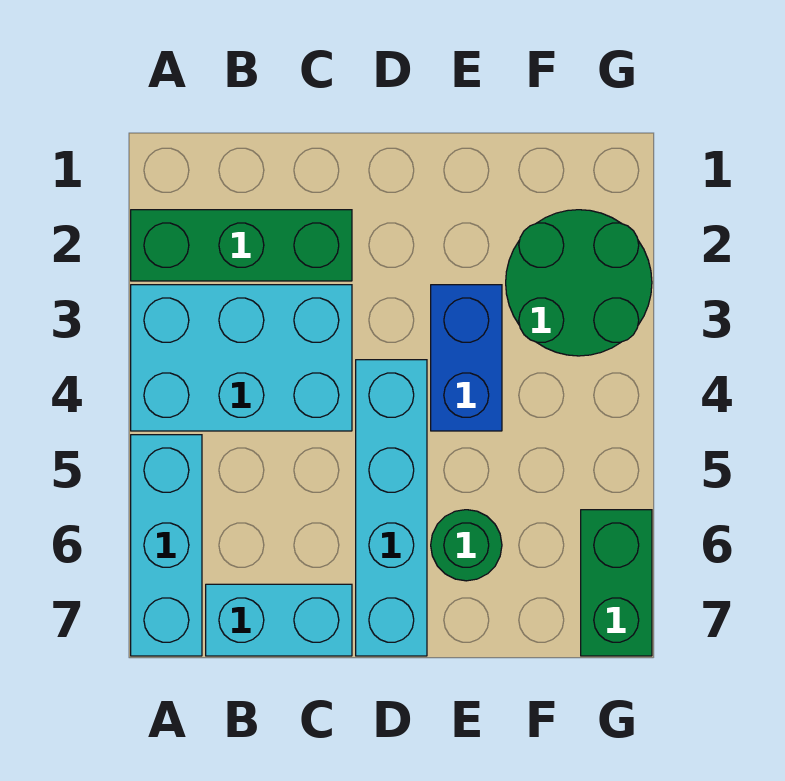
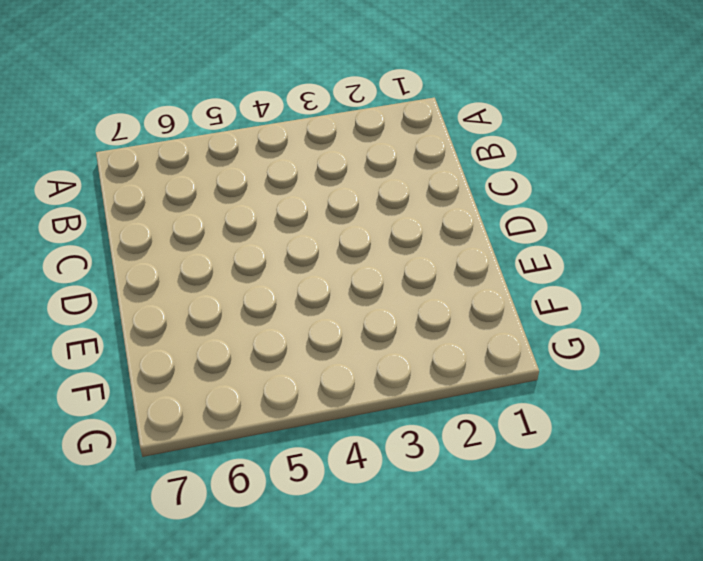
none -> green brick A2:C2 level 1
none -> cyan brick A3:C4 level 1

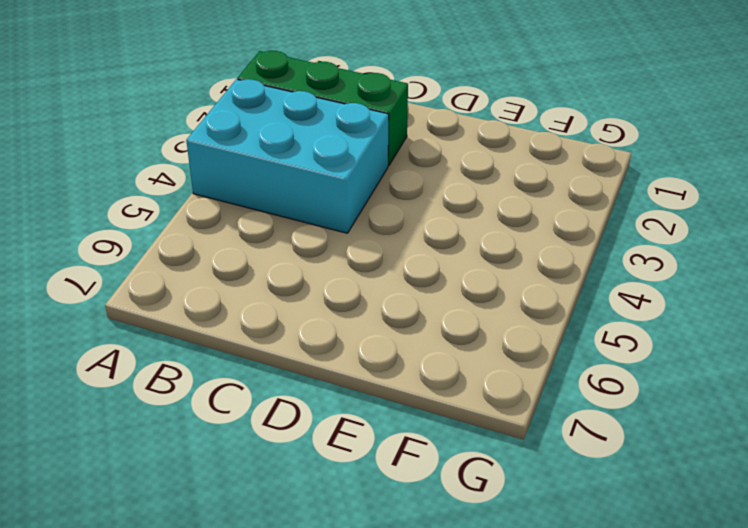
none -> cyan brick A5:A7 level 1
none -> cyan brick B7:C7 level 1

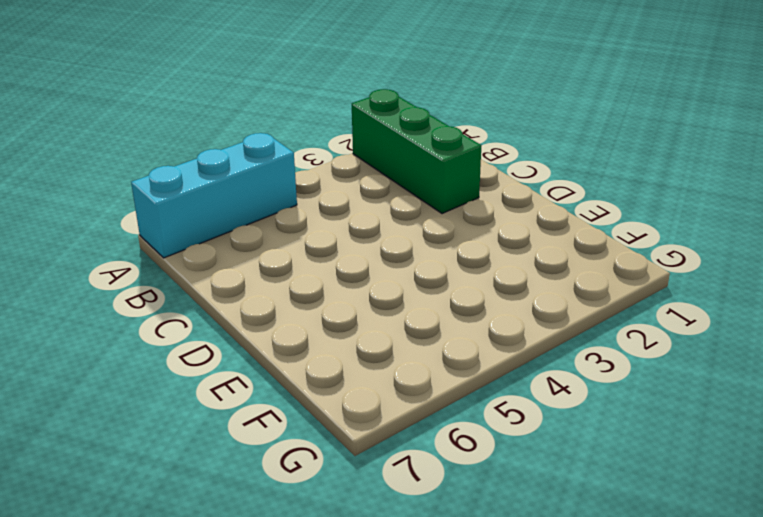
none -> cyan brick A3:C4 level 1
none -> cyan brick B7:C7 level 1

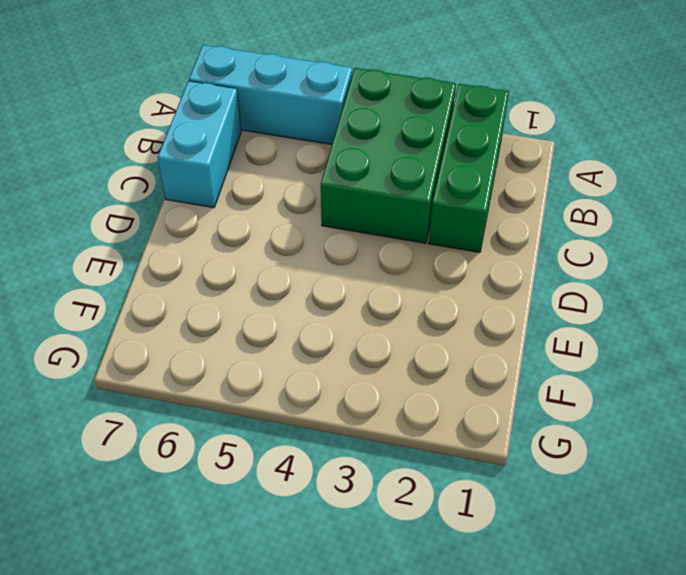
green brick A3:C4 level 1 -> cyan brick A3:C4 level 1
none -> cyan brick D4:D7 level 1
none -> blue brick E3:E4 level 1

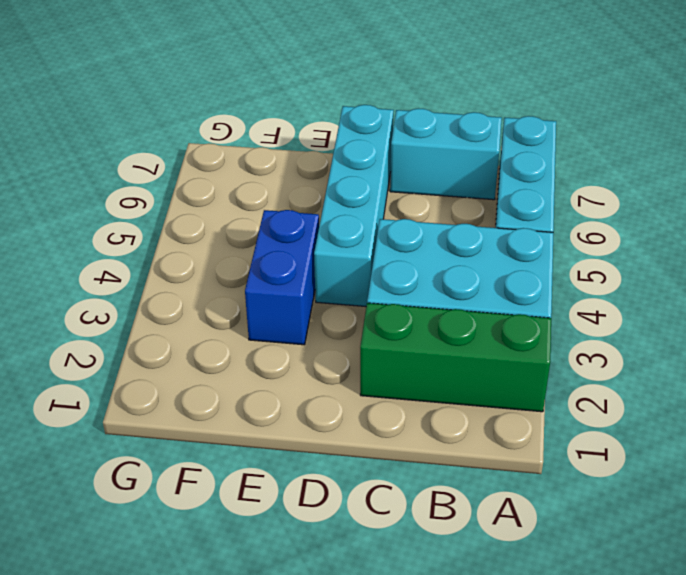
none -> green round brick E6 level 1
none -> green round brick F2:G3 level 1

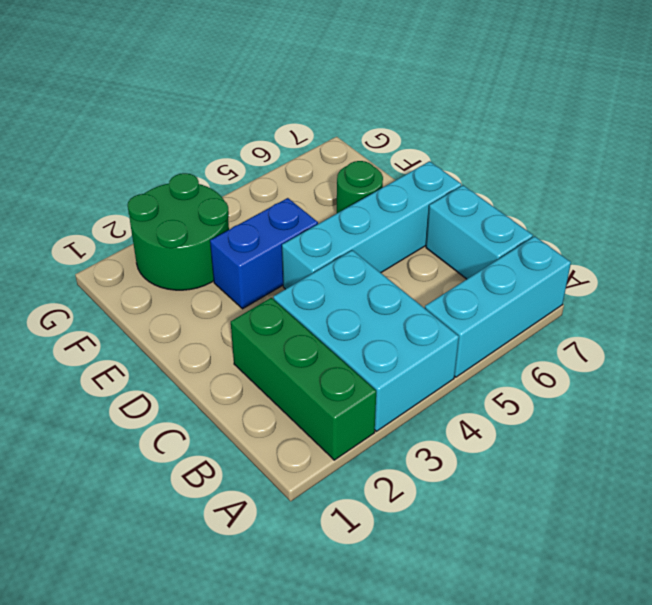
none -> green brick G6:G7 level 1

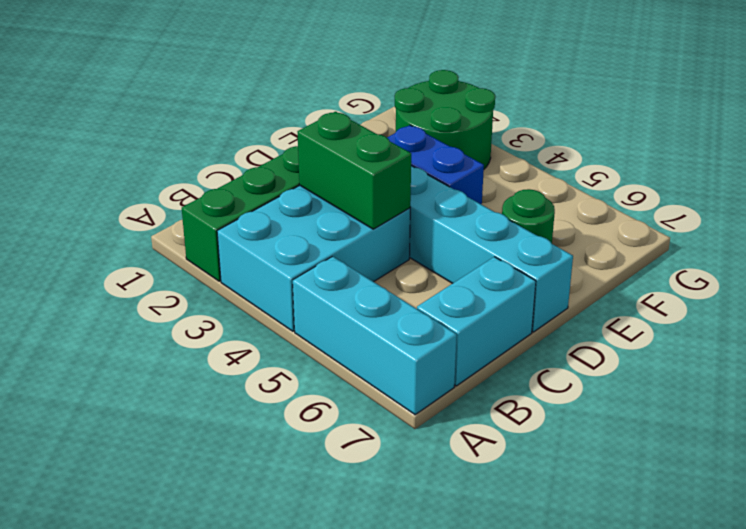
green brick C3:C4 level 2 -> green brick G6:G7 level 1

